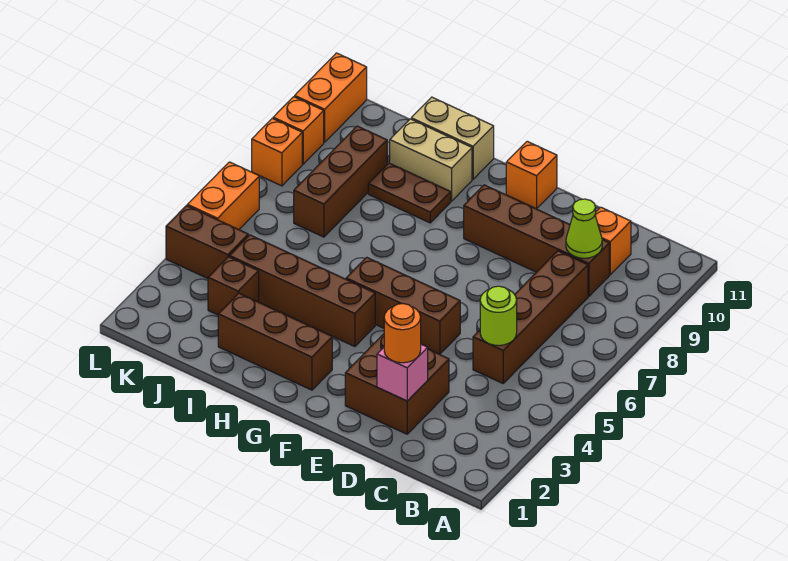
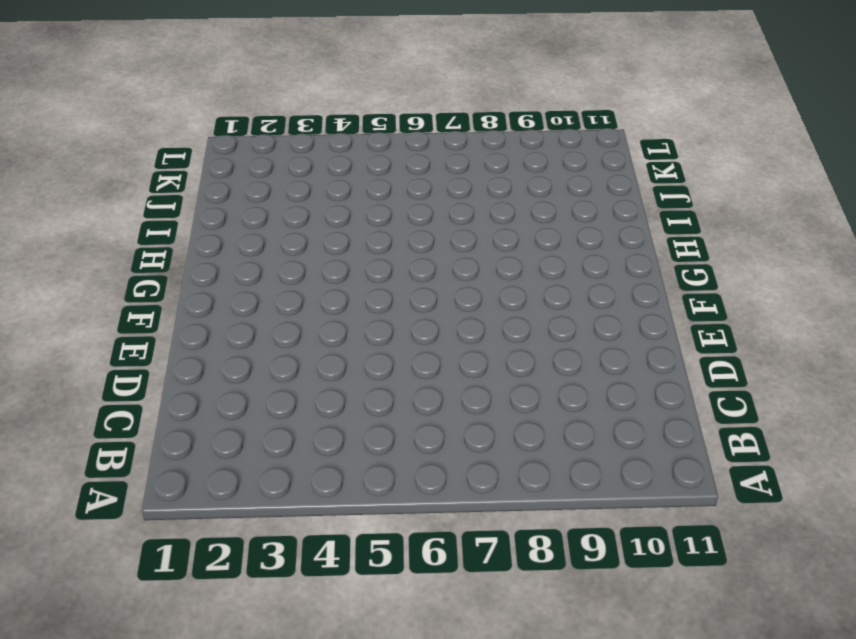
none -> brown brick C5:C8 level 1
none -> brown brick C9:F9 level 1
none -> orange brick C10 level 1

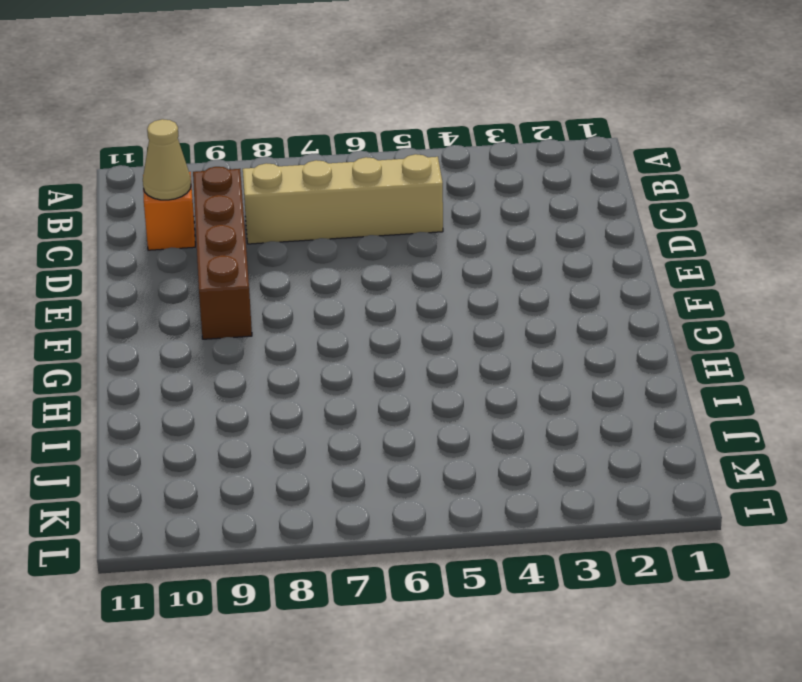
tan brick C5:C8 level 1 -> brown brick C5:C8 level 1
tan cone C10 level 2 -> none
none -> brown brick D2:E3 level 1
none -> brown brick E5:G5 level 1
none -> orange brick F11 level 1

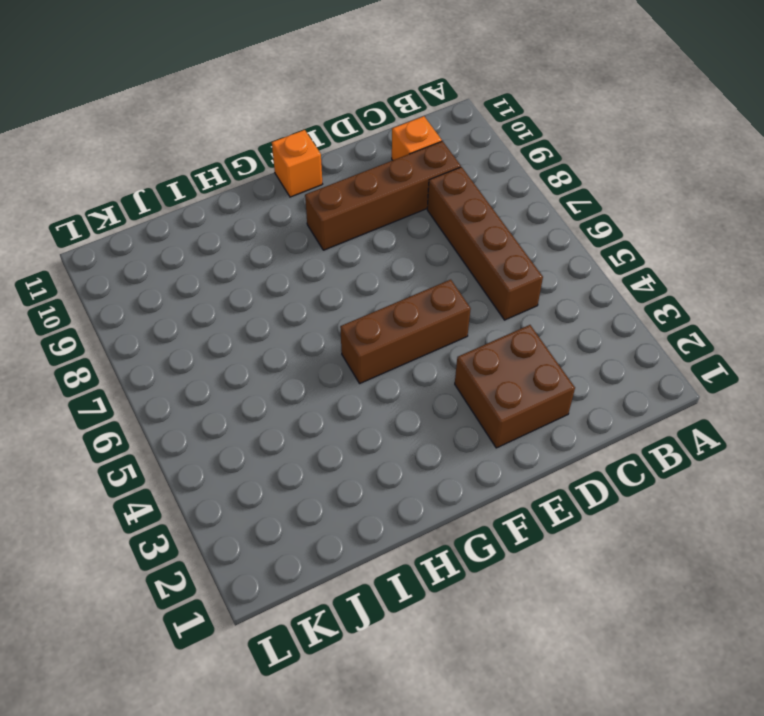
none -> brown brick G2:I2 level 1
none -> brown brick G4:J4 level 1
none -> brown plate H9:I9 level 1

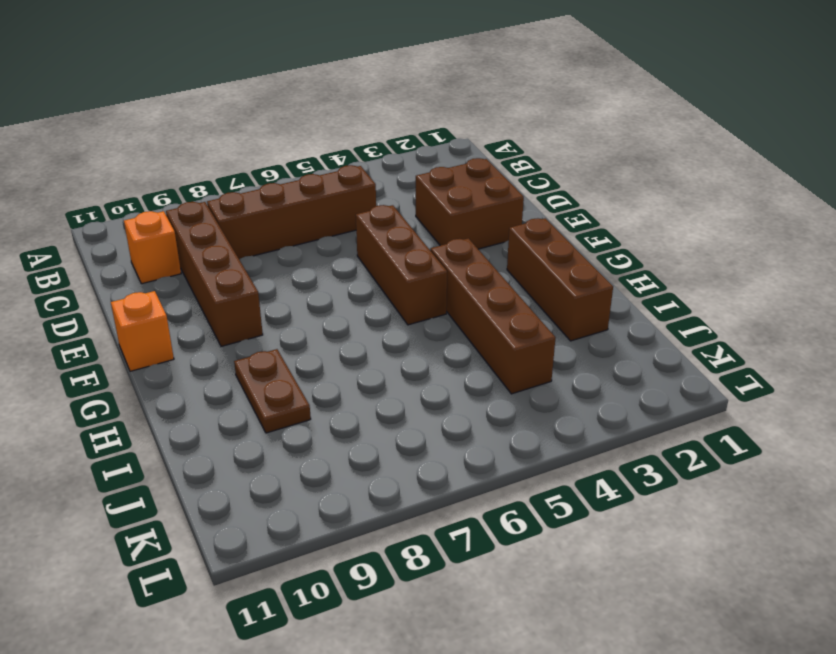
none -> tan brick H10:I10 level 1
none -> tan brick H11:I11 level 1
none -> brown brick J3 level 1

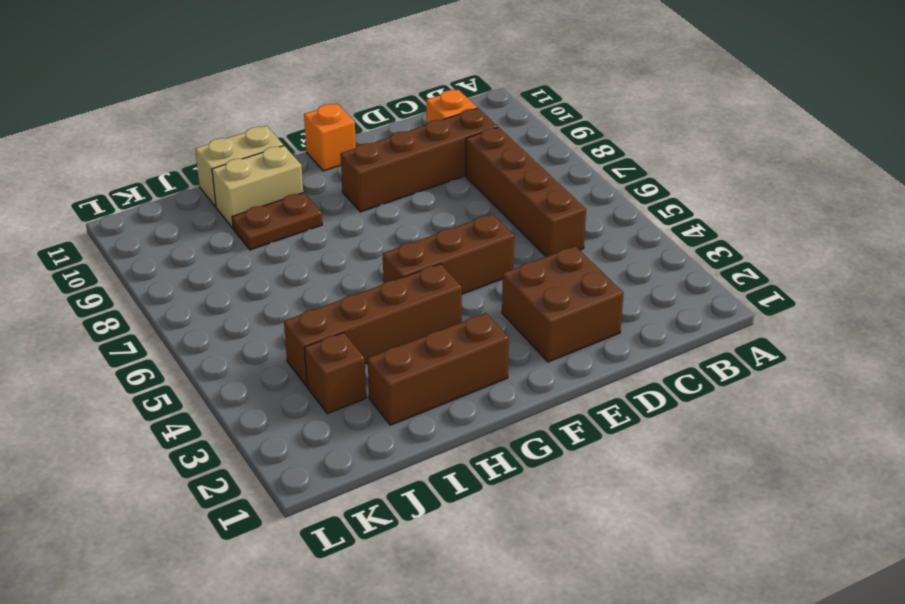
none -> brown brick J7:J9 level 1
none -> brown brick K4:L4 level 1
none -> orange brick L5:L6 level 1

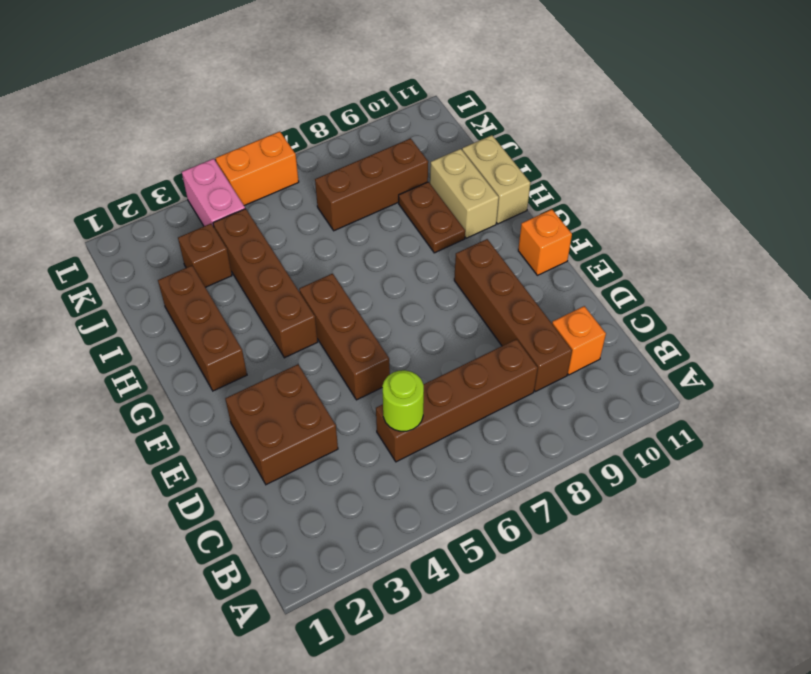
pink brick K4:L4 level 1 -> brown brick K4:L4 level 1
none -> orange brick L8 level 1
none -> orange brick L9 level 1
none -> orange brick L10:L11 level 1

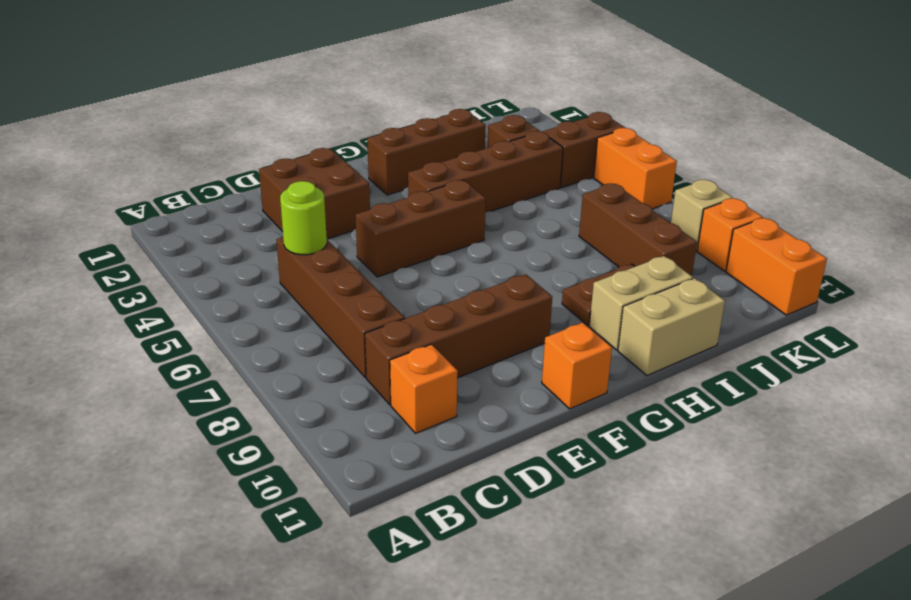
tan brick L8 level 1 -> orange brick L8 level 1
none -> lime cone C9 level 2
none -> pink brick D2 level 2
none -> orange round brick D2 level 3

